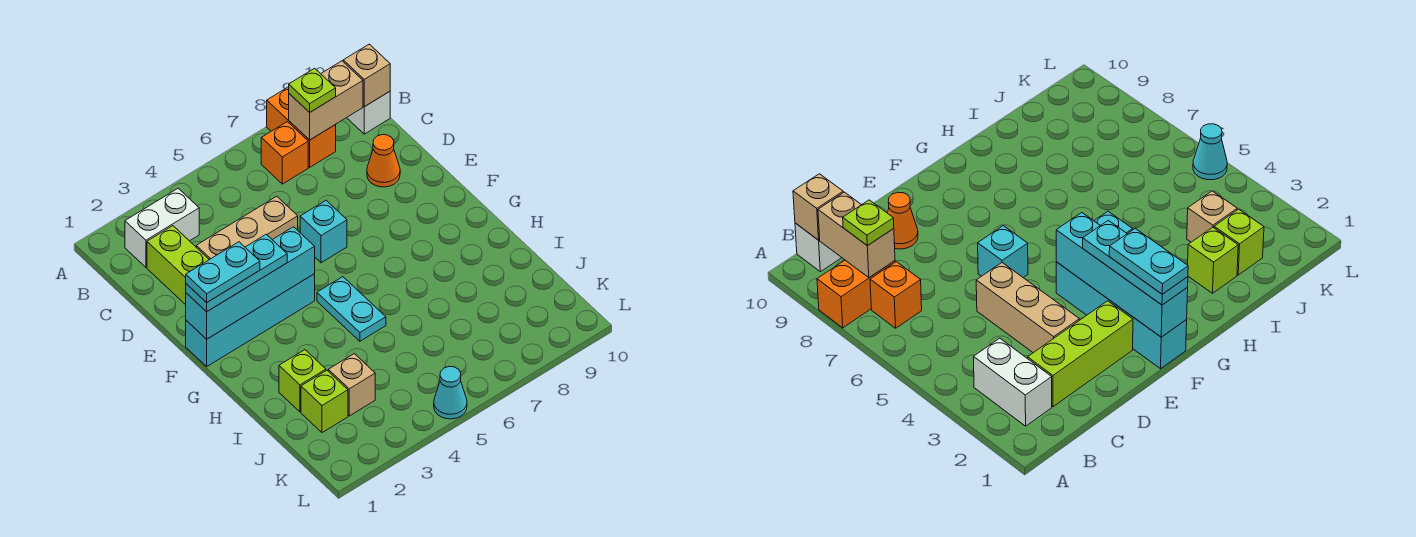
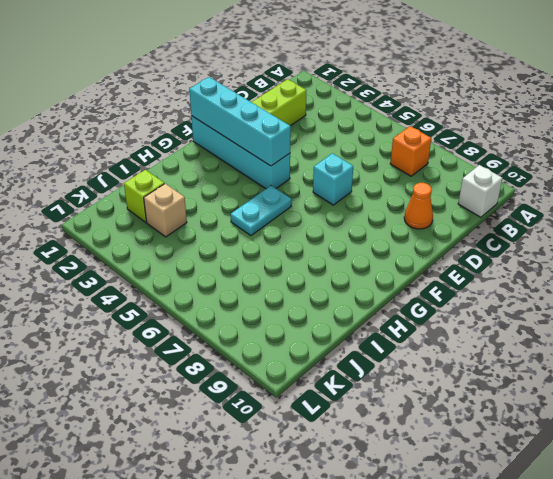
none -> orange brick A8:B8 level 1
none -> white brick B2:B3 level 1
none -> tan brick D3:D5 level 1

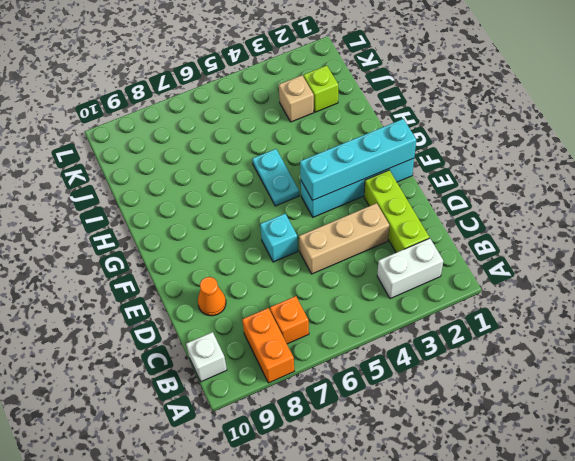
none -> lime brick I2 level 1
none -> cyan cone L5 level 1
none -> tan brick B8:B9 level 2

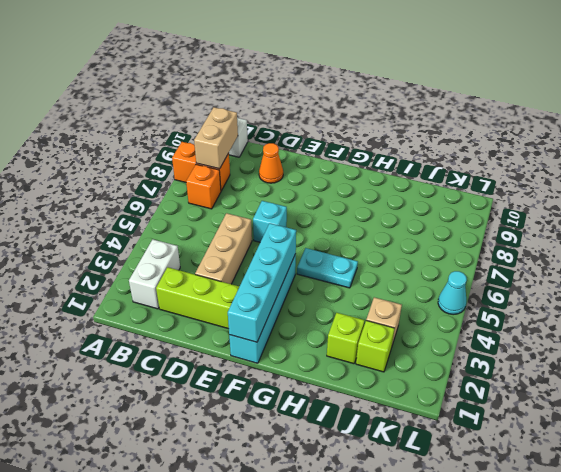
none -> tan brick B10 level 2
none -> lime plate B8 level 3
none -> cyan plate F1:F3 level 3

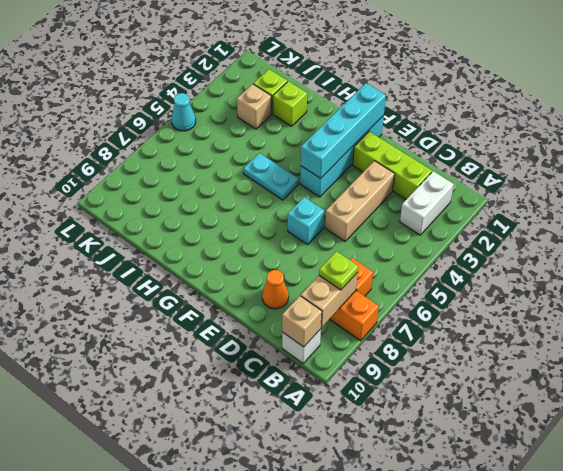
none -> cyan plate F1:F3 level 3
none -> cyan plate F1:F2 level 4

